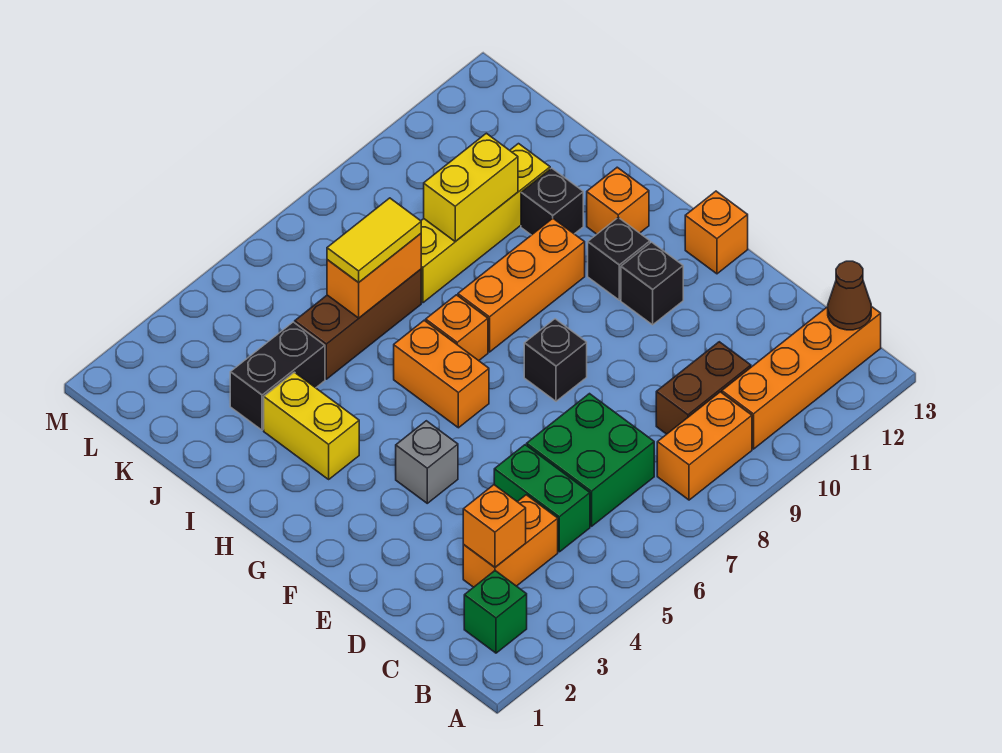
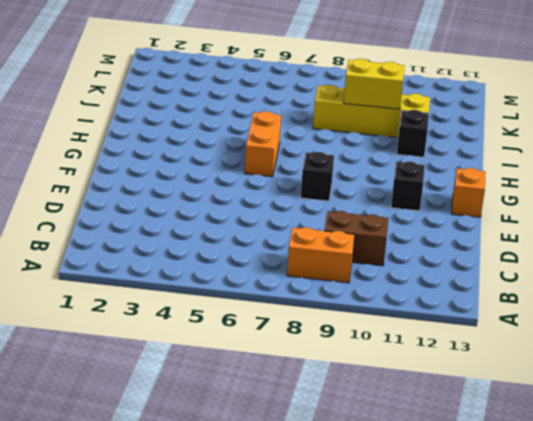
none -> green brick B2 level 1
none -> orange brick B10:B13 level 1
none -> orange brick C3:C4 level 1

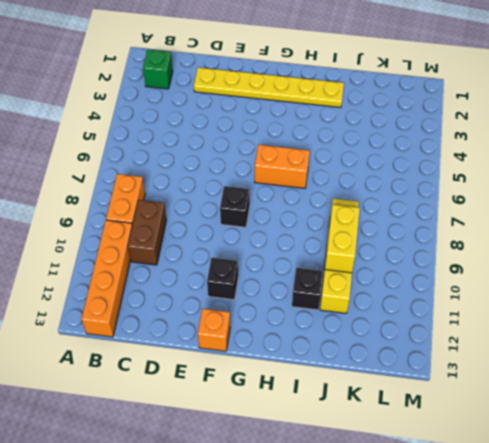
yellow plate D2:I2 level 1 -> none
none -> orange brick C3:C4 level 1
none -> green brick C5:D5 level 1
none -> green brick C6:D7 level 1

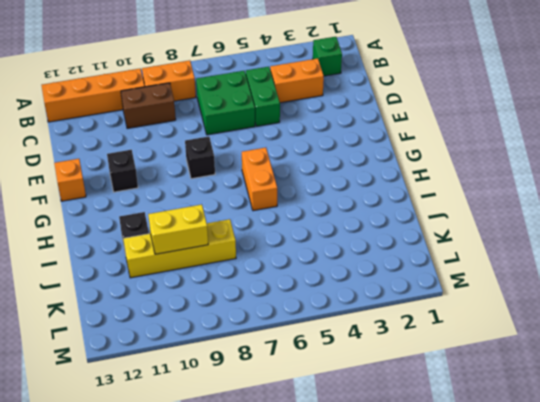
none -> grey brick F4 level 1
none -> black brick G11 level 1
none -> yellow brick H3:I3 level 1

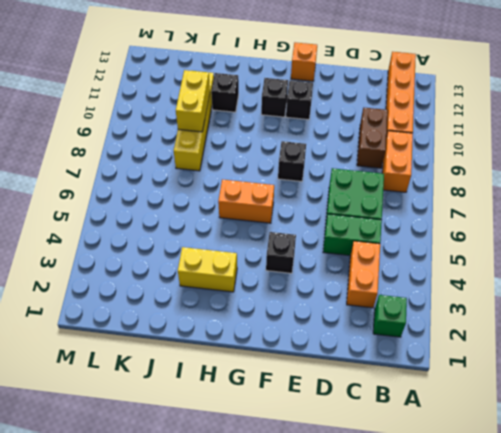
black brick F4 level 1 -> grey brick F4 level 1
none -> orange brick H7 level 1
none -> orange brick H8:H10 level 1
none -> orange brick H12 level 1

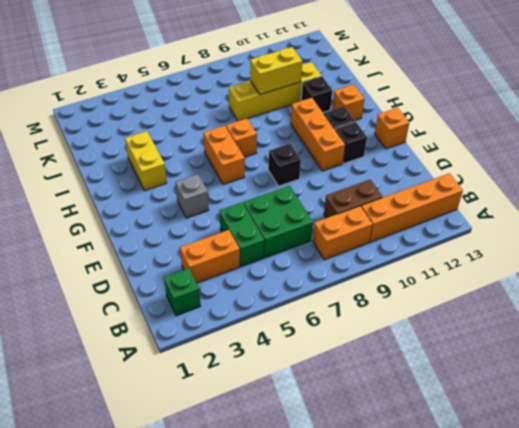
orange brick F10:H10 level 1 -> orange brick H8:H10 level 1
none -> black brick J3:J4 level 1
none -> brown brick J5:J7 level 1
none -> brown cone B13 level 2

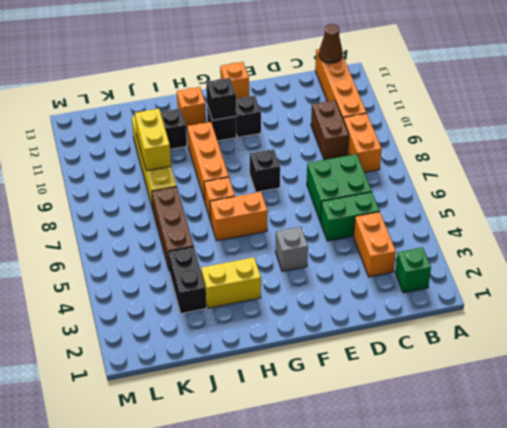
black brick G11 level 2 -> none
none -> orange brick C3 level 2
none -> orange brick J6:J7 level 2
none -> yellow tile J6:J7 level 3

